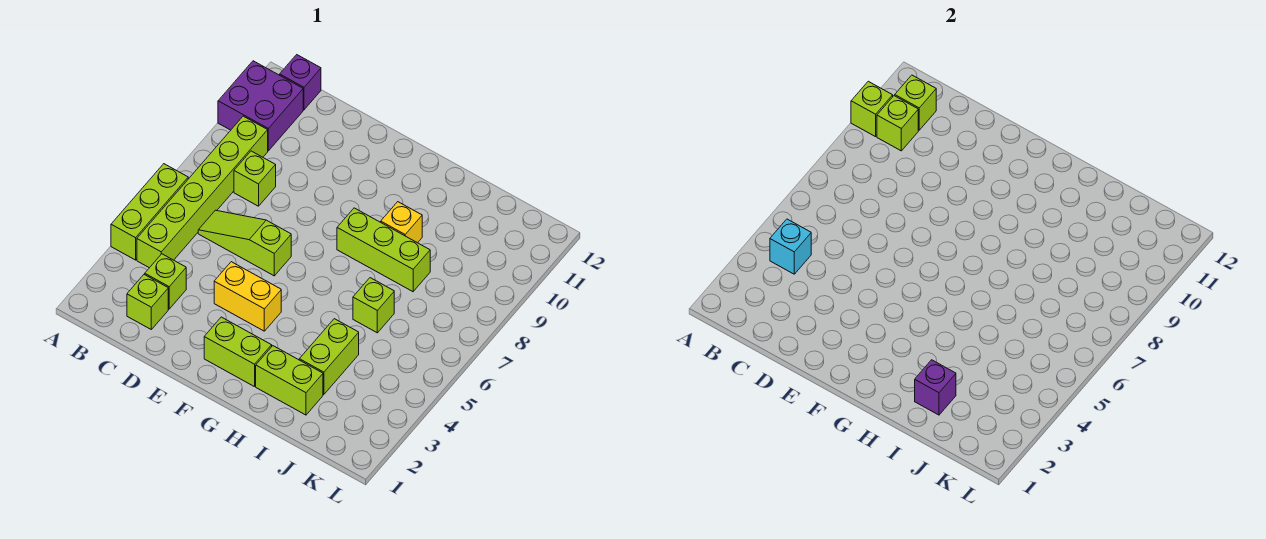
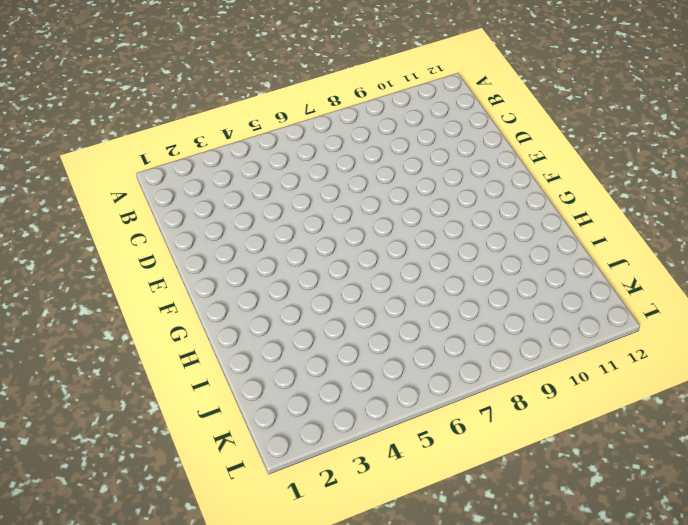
none -> lime brick A4:A6 level 1
none -> purple brick A10:B11 level 1
none -> lime brick B4:B9 level 1

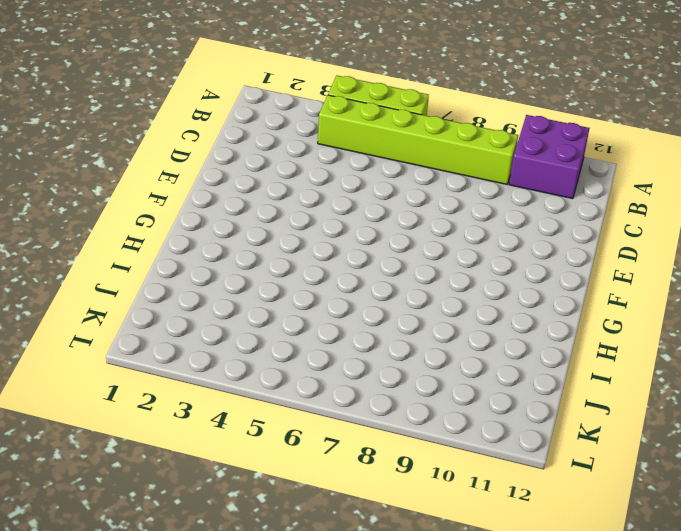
none -> purple brick B12 level 1
none -> lime brick C2 level 1
none -> lime brick C3 level 1

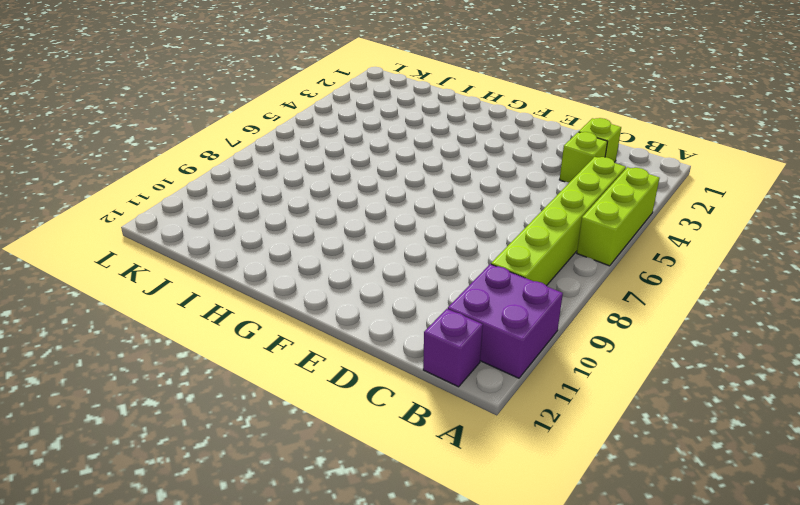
none -> lime slope C6:E6 level 1 top E
none -> lime brick C8 level 1
none -> yellow brick E4:F4 level 1

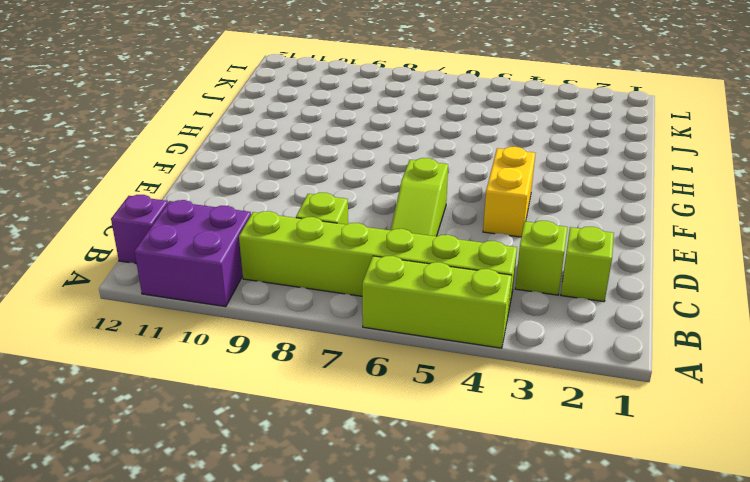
none -> lime brick F2:G2 level 1
none -> lime brick G8:I8 level 1
none -> lime brick H2:I2 level 1

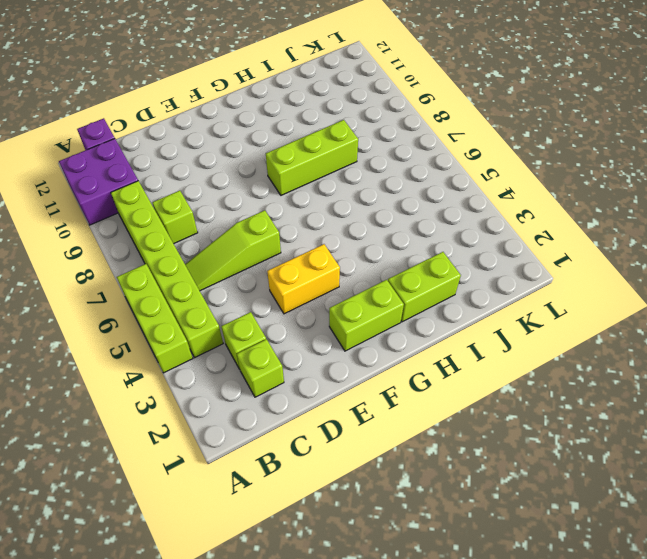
none -> yellow brick H9 level 1
none -> lime brick I3:I4 level 1
none -> lime brick I6 level 1

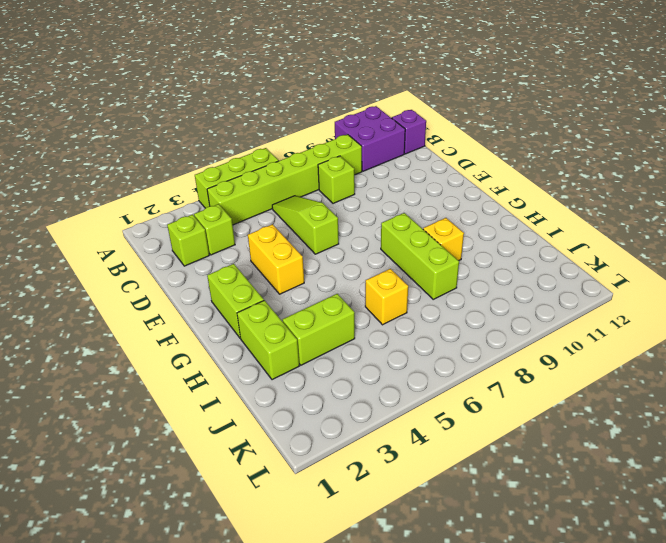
yellow brick I6 level 1 -> lime brick I6 level 1
none -> lime brick A10 level 2
none -> cyan brick B4 level 2
none -> lime brick B10 level 2

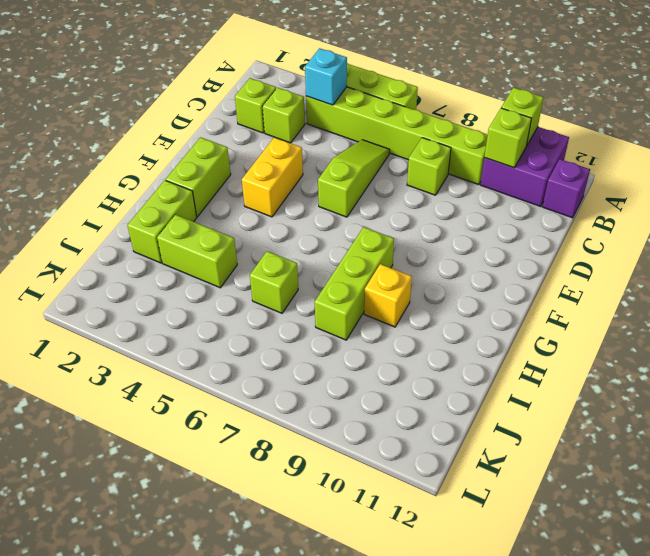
none -> lime brick B11 level 2
none -> purple brick I2 level 2

